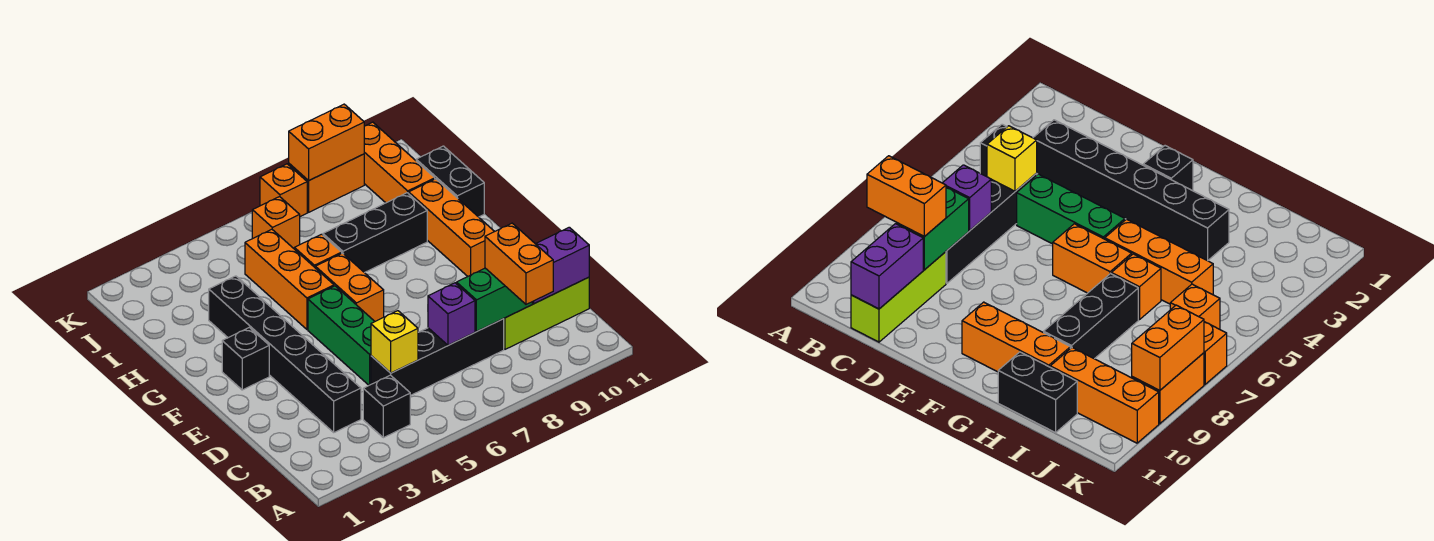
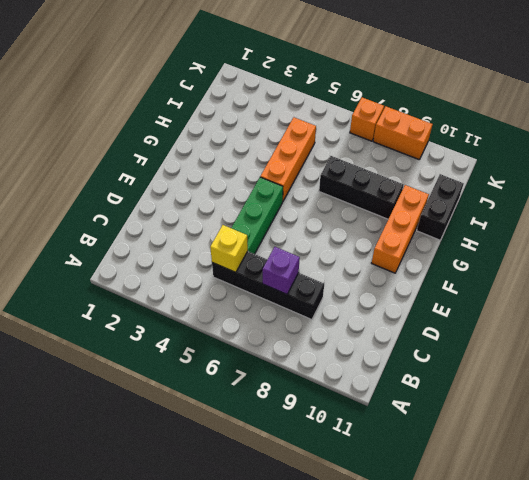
none -> black brick B4 level 1
none -> black brick C3:H3 level 1
none -> lime brick C9:C11 level 1

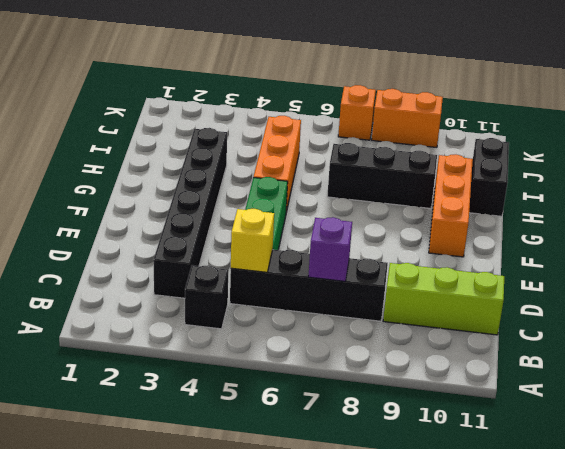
none -> black brick F2 level 1
none -> orange brick F6:G6 level 1
none -> orange brick H6 level 1

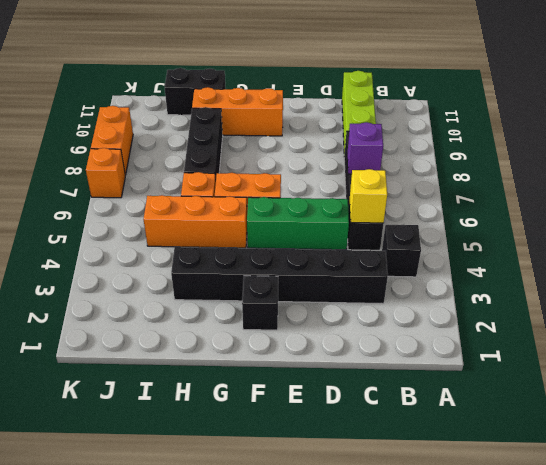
none -> orange brick I10:K10 level 1
none -> orange brick J6 level 1
none -> green brick C8:C9 level 2

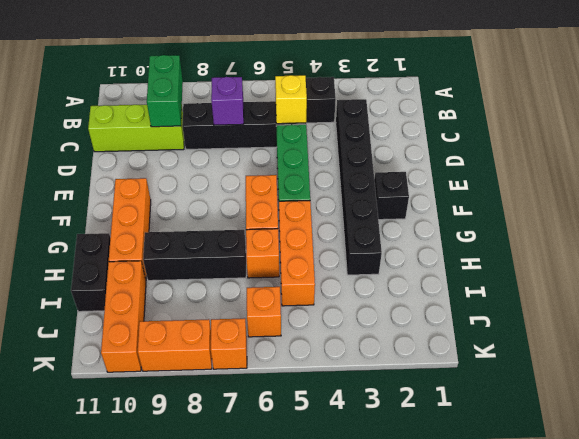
green brick B9:C9 level 2 -> green brick C8:C9 level 2
none -> purple brick C10:C11 level 2
none -> orange brick K8:K9 level 2
none -> orange brick B9:C9 level 3

